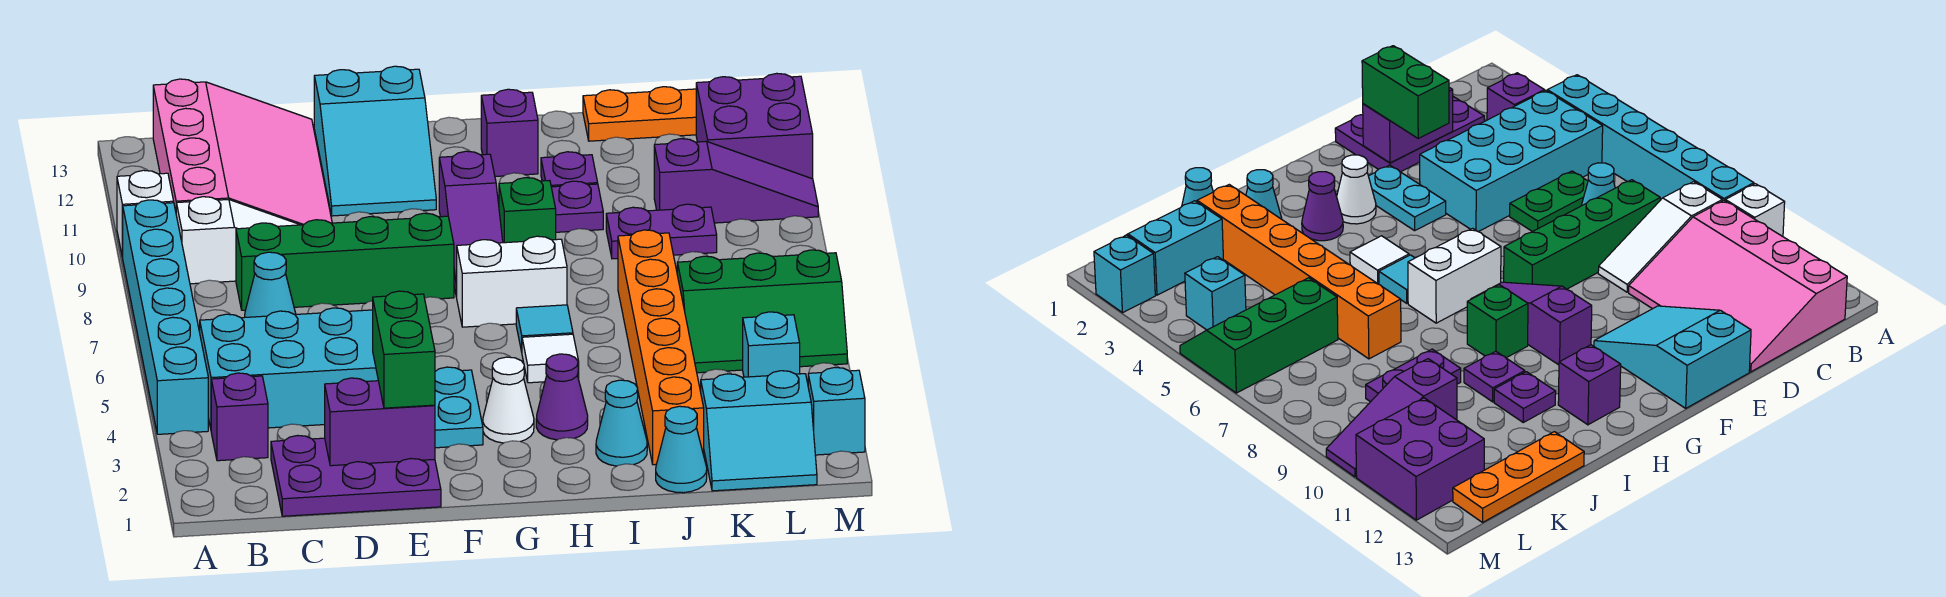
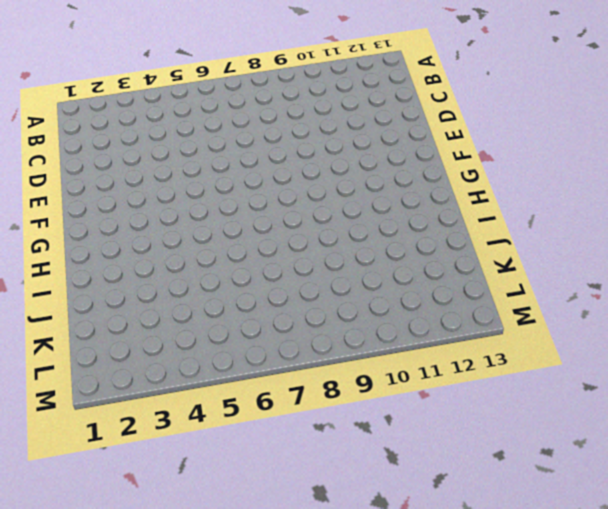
none -> cyan brick A4:A9 level 1
none -> white brick A10 level 1
none -> purple brick B3 level 1
none -> cyan brick B4:E5 level 1

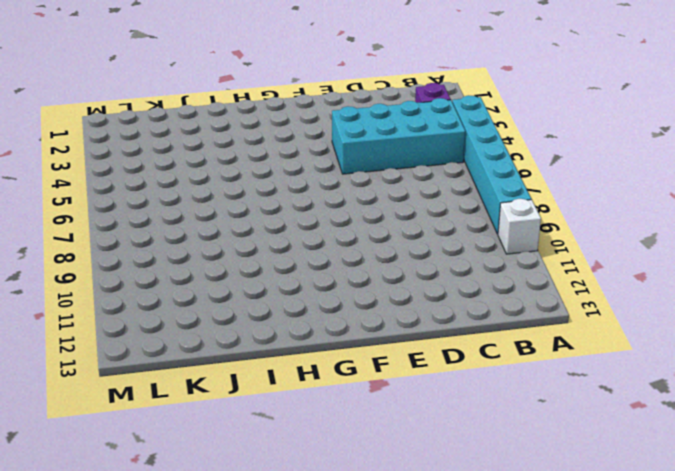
none -> white slope B9:D9 level 1 top B
none -> pink slope B10:D13 level 1 top B
none -> purple plate C1:E2 level 1
none -> green plate C6:D6 level 1

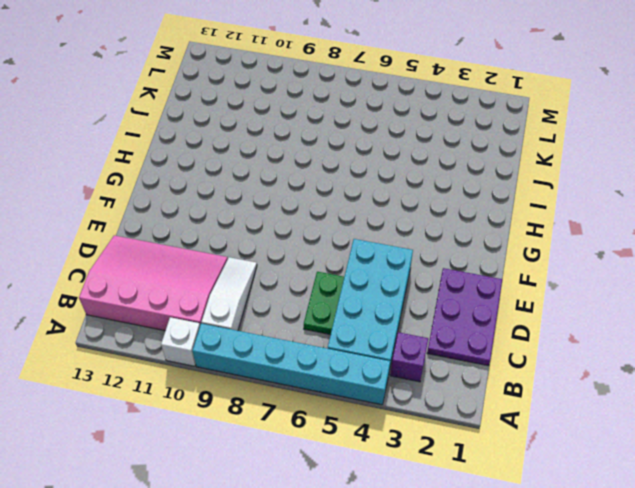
none -> cyan cone C7 level 1
none -> green brick C8:F8 level 1
none -> cyan slope E11:F13 level 1 top 13
none -> cyan plate F3:F4 level 1

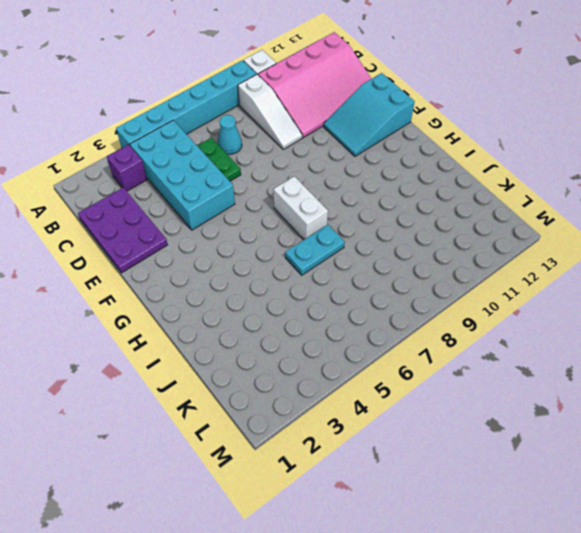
cyan plate I6:I7 level 1 -> cyan plate F3:F4 level 1
none -> green brick C8:F8 level 1
none -> white cone G3 level 1
none -> purple slope G8:G10 level 1 top 10
none -> purple cone H3 level 1

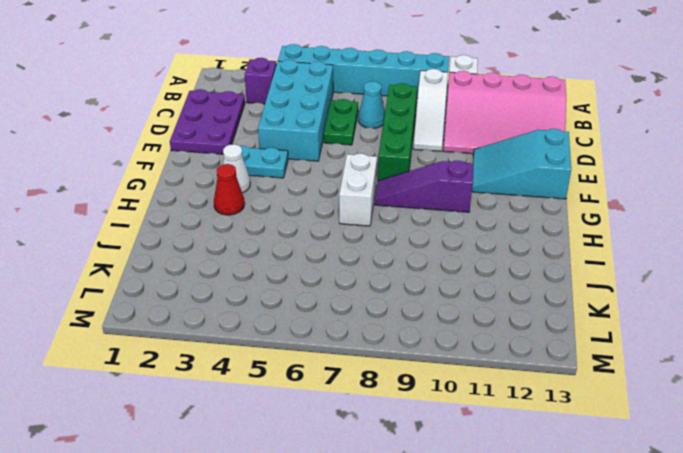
red cone H3 level 1 -> purple cone H3 level 1
none -> white tile H5 level 1
none -> cyan tile H6 level 1
none -> green brick H9 level 1
none -> purple brick H12 level 1

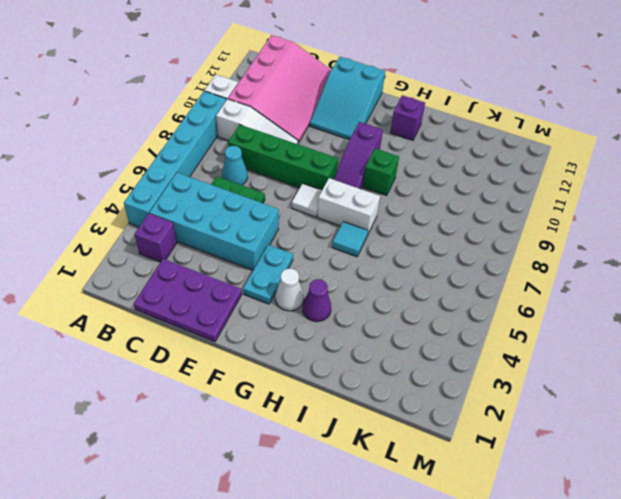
white tile F7 level 1 -> white tile H5 level 1
none -> cyan cone I2 level 1
none -> purple plate I10 level 1
none -> purple plate I11 level 1
none -> cyan cone J1 level 1

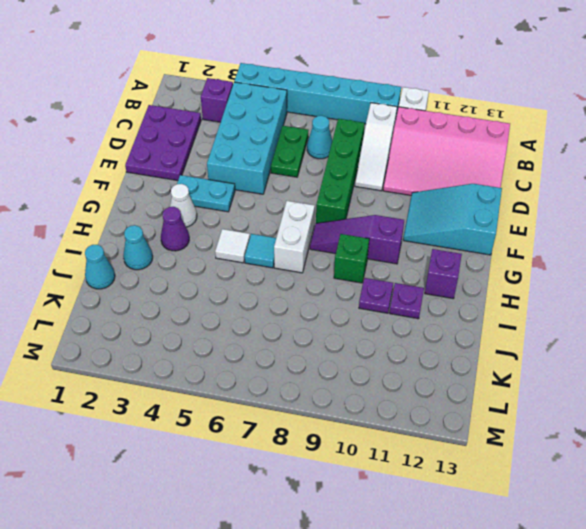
none -> orange brick J2:J7 level 1
none -> purple plate J9:K9 level 1
none -> orange plate J13:L13 level 1
none -> cyan slope K1:L2 level 1 top 2

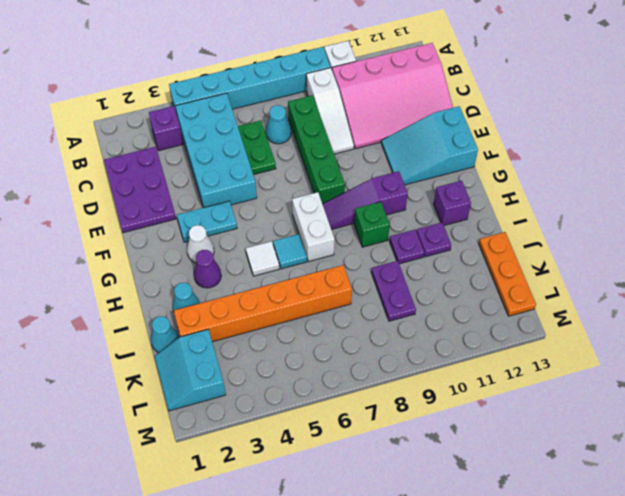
none -> green slope K5:M6 level 1 top 6
none -> purple slope K10:M10 level 1 top K
none -> cyan brick L4 level 1
none -> purple brick L11:M12 level 1

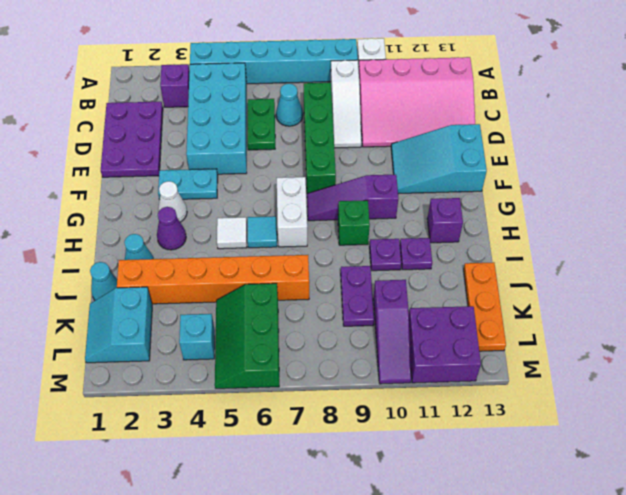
none -> cyan brick M2 level 1
none -> purple brick D2:E2 level 2
none -> green brick E2:E3 level 3

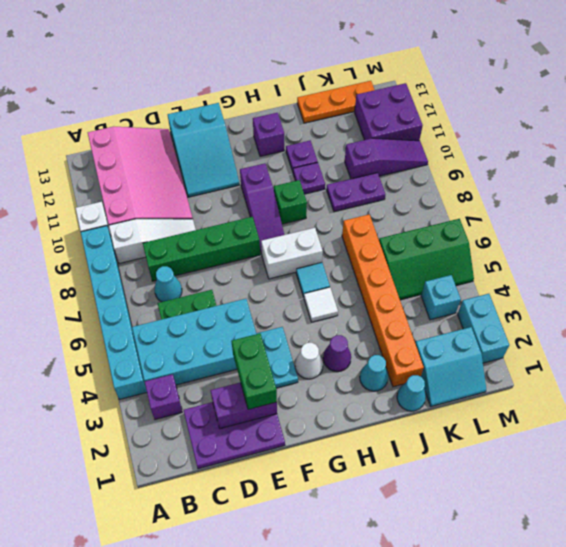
cyan brick M2:M3 level 1 -> cyan brick M2 level 1

